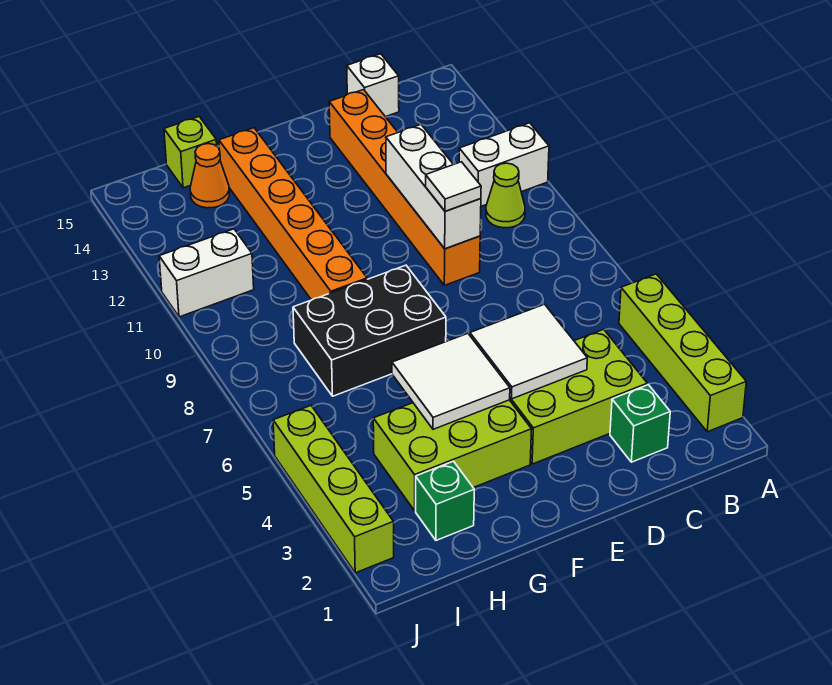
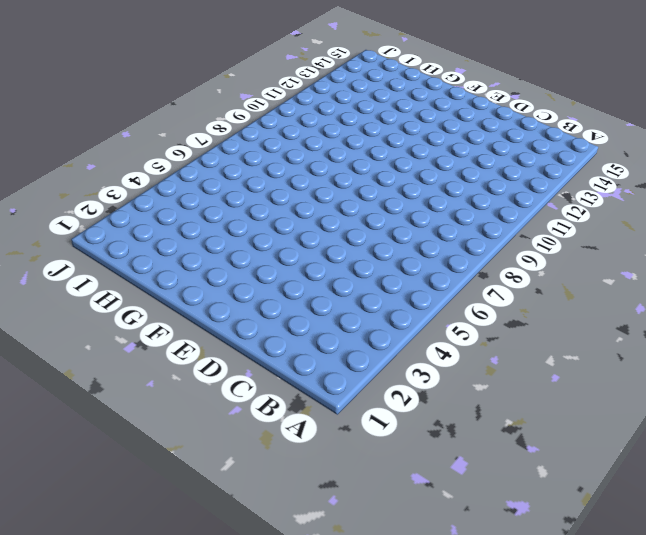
none -> lime brick A2:A5 level 1
none -> white brick A11:B11 level 1
none -> lime cone B10 level 1

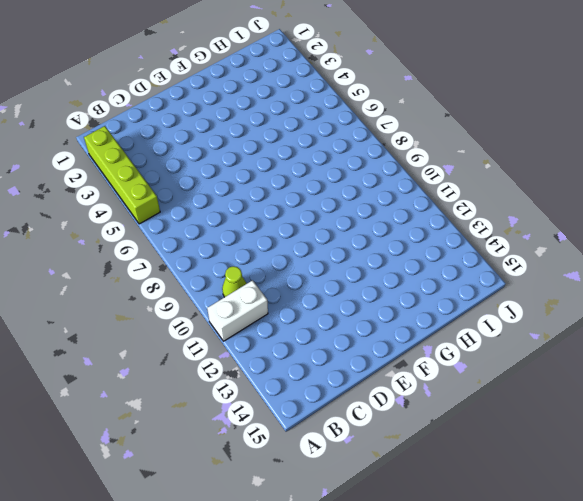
none -> green brick C2 level 1
none -> lime brick C3:E4 level 1
none -> white brick C15 level 1

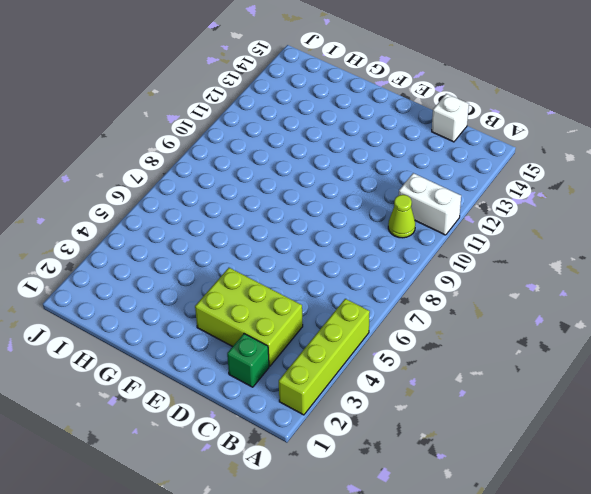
none -> orange brick D9:D14 level 1
none -> lime brick F3:H4 level 1
none -> black brick F7:H8 level 1

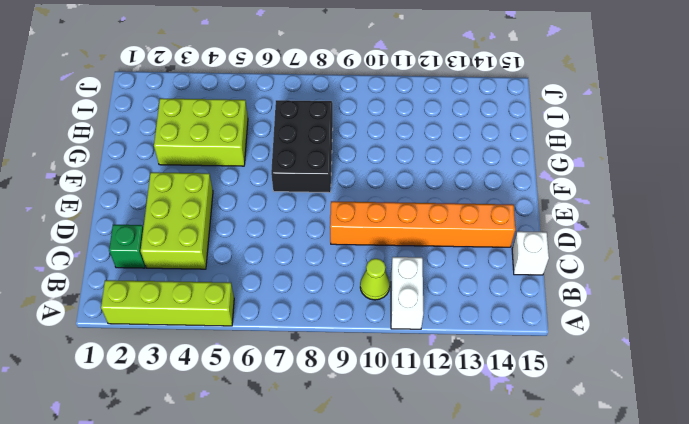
lime brick G3:H5 level 1 -> lime brick F3:H4 level 1
none -> orange brick G9:G14 level 1
none -> green brick H2 level 1
none -> orange cone H14 level 1

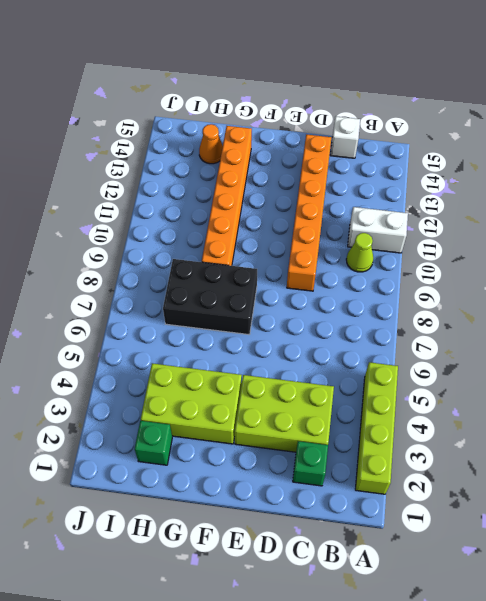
none -> lime brick H15 level 1
none -> white brick I11:J11 level 1
none -> lime brick J2:J5 level 1

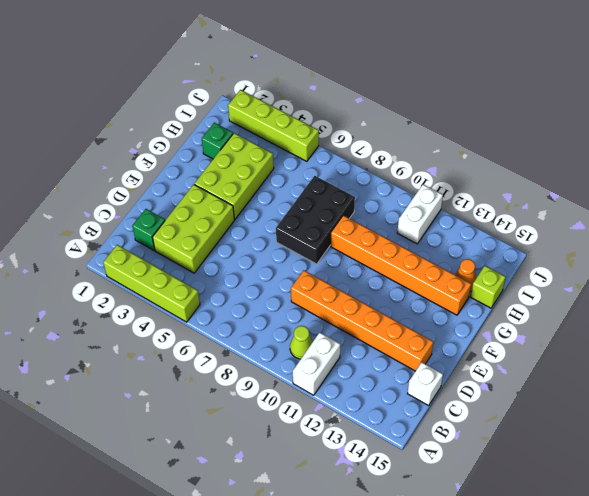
none -> white tile D4:E5 level 2
none -> white brick D9:D11 level 2
none -> white tile F4:G5 level 2

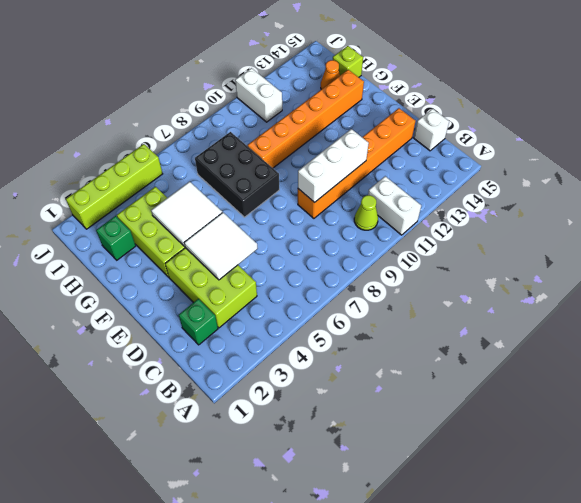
none -> lime brick A2:A5 level 1
none -> white tile D9 level 3

